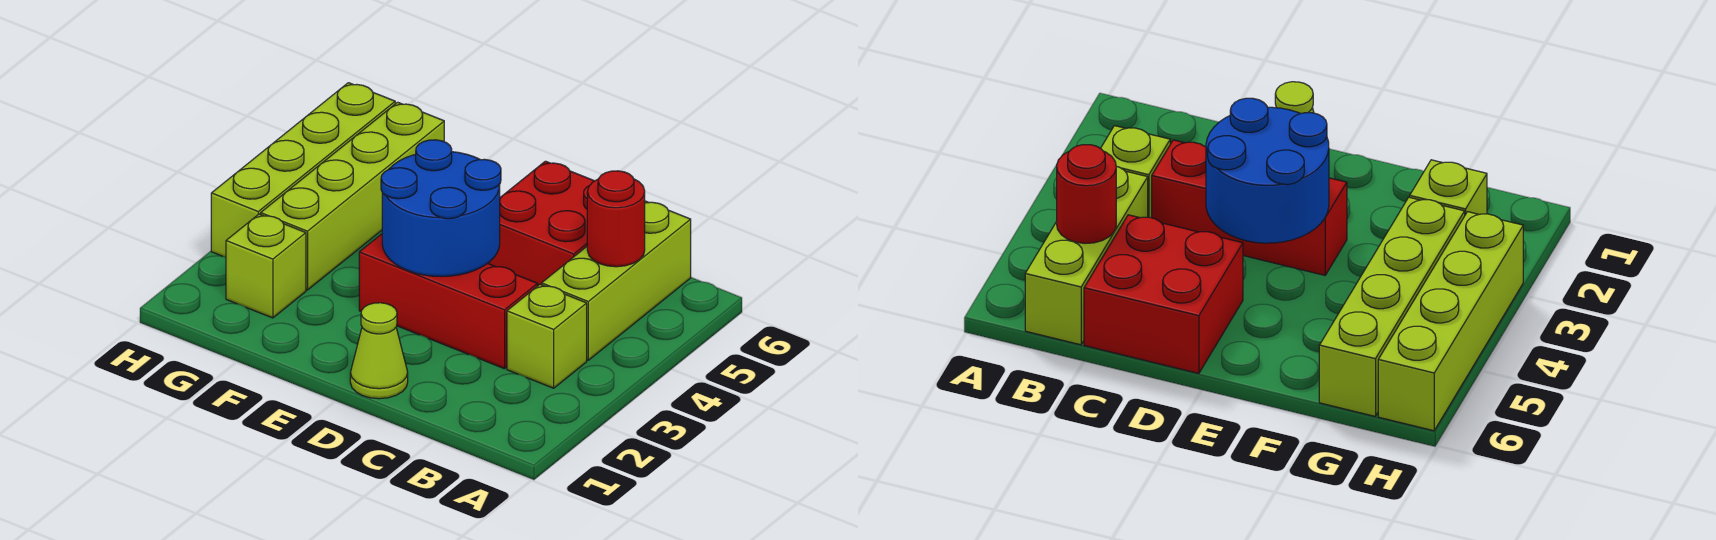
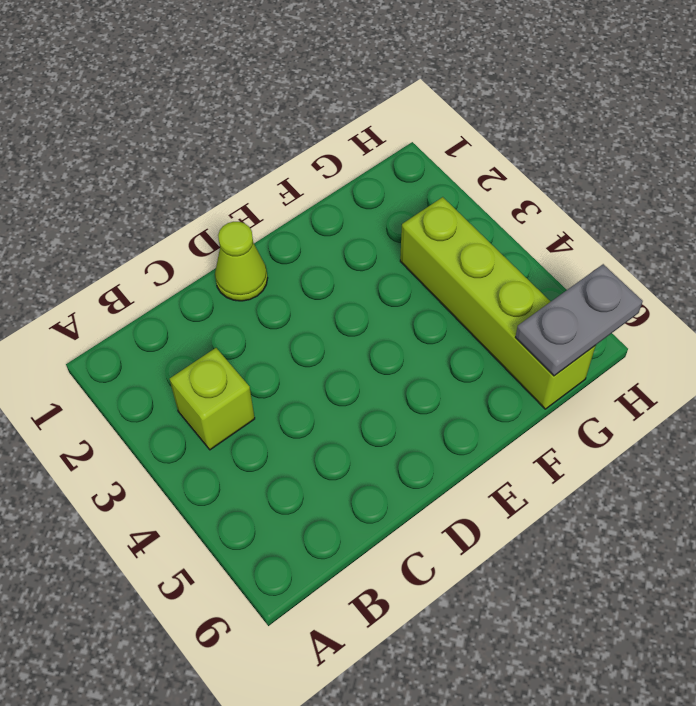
grey plate G6:H6 level 2 -> none
none -> lime brick B4:B6 level 1
none -> red brick C3:E3 level 1

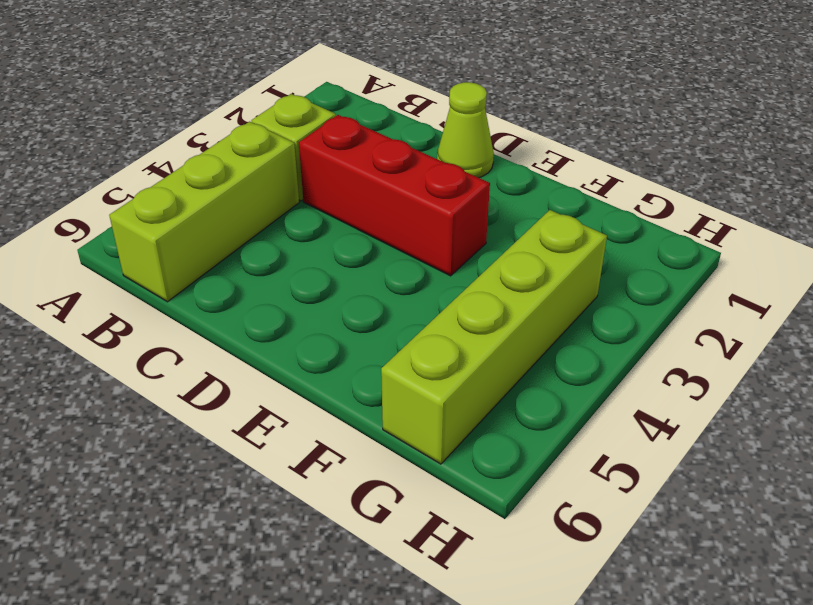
none -> red brick C5:D6 level 1
none -> lime brick G2 level 1

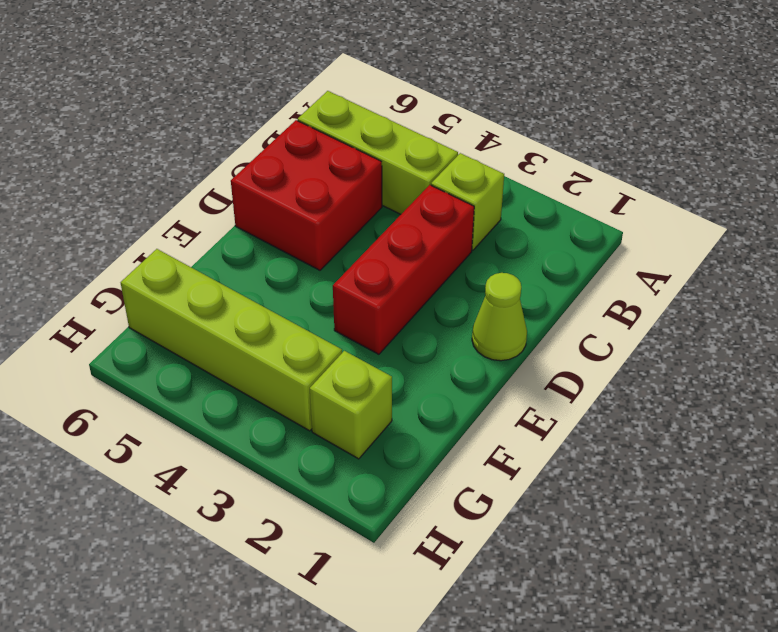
none -> lime brick H3:H6 level 1
none -> red round brick B5 level 2

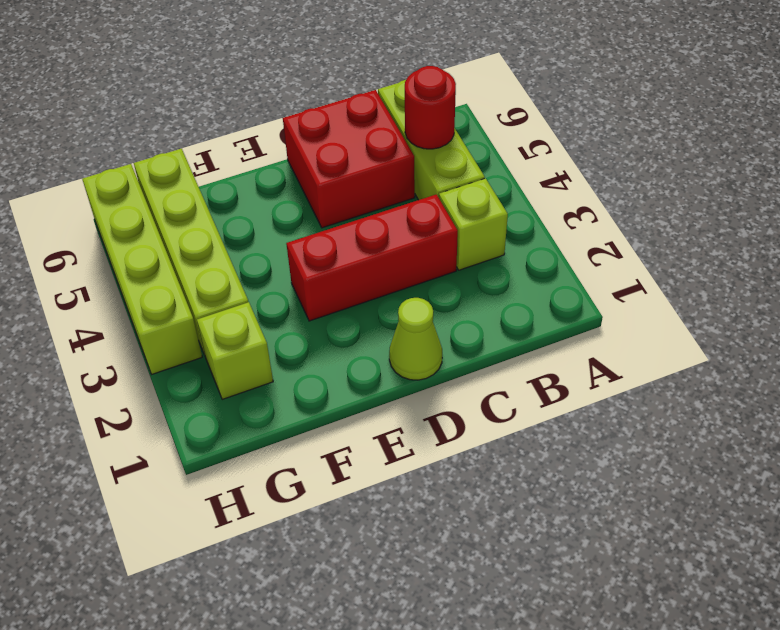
none -> blue round brick D3:E4 level 2

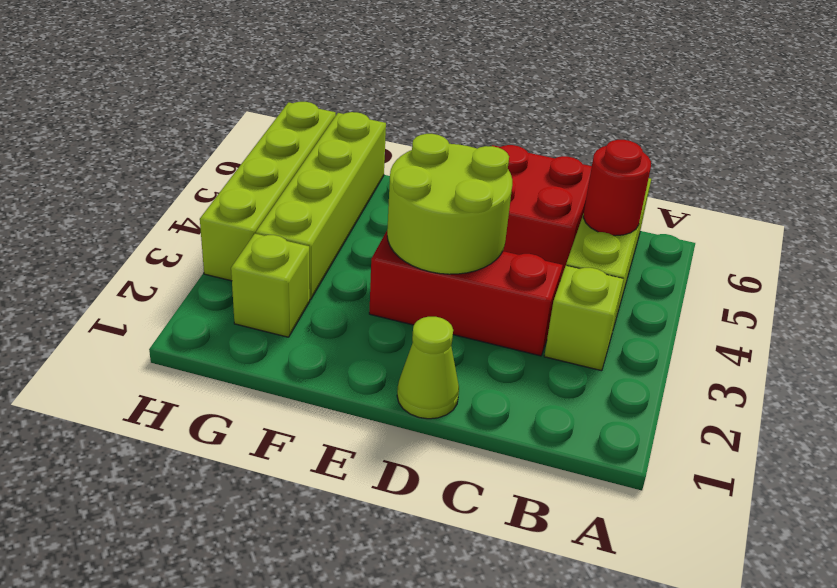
lime round brick D3:E4 level 2 -> blue round brick D3:E4 level 2

